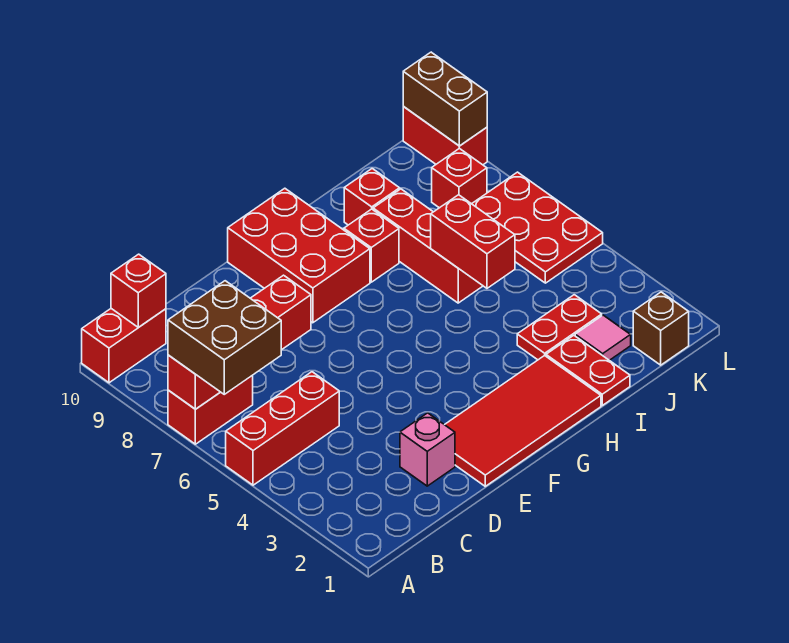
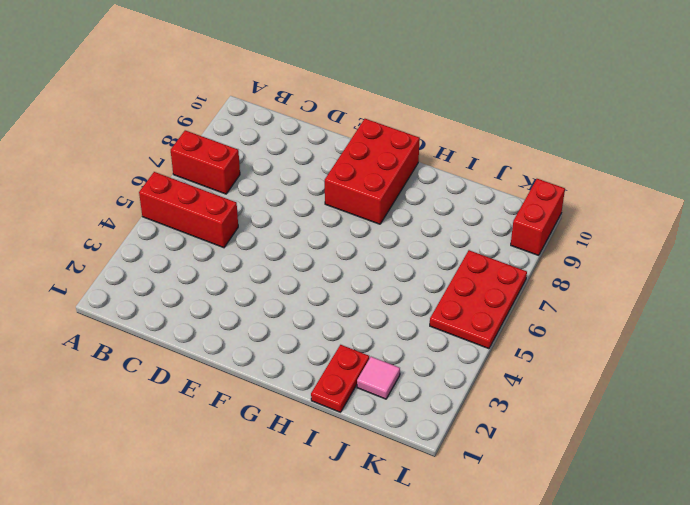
none -> red brick A10:B10 level 1
none -> pink brick D2 level 1
none -> red tile E1:H2 level 1

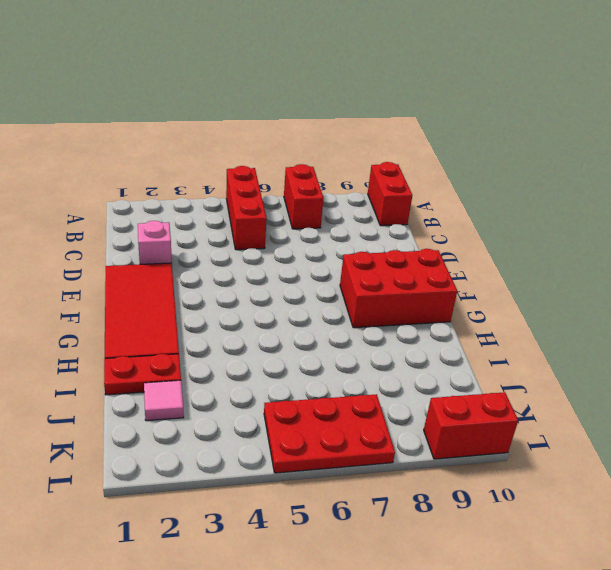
none -> red brick H8 level 1
none -> red plate I3:J3 level 1
none -> red brick I6:I8 level 1

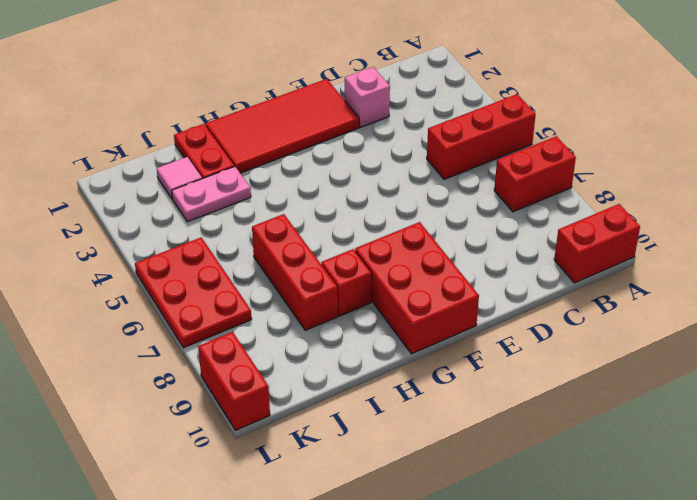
pink plate I3:J3 level 1 -> red plate I3:J3 level 1
none -> red brick I9 level 1
none -> brown brick K1 level 1
none -> red brick K8 level 1

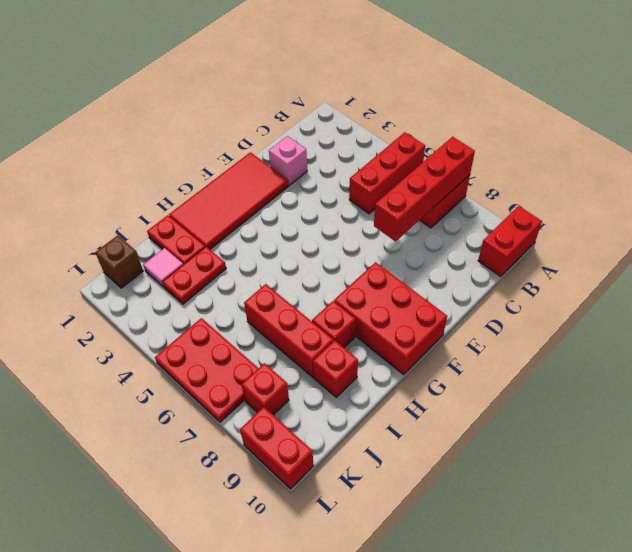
none -> red brick B10 level 2
none -> red brick I5:I6 level 2
none -> brown brick L9:L10 level 2

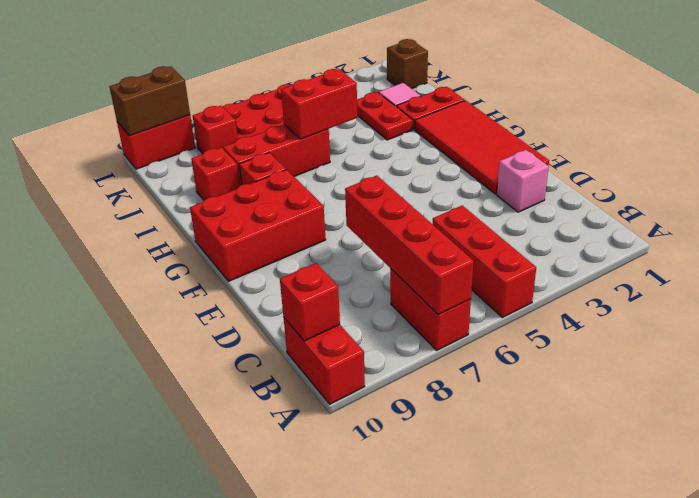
none -> brown brick A6:B7 level 3

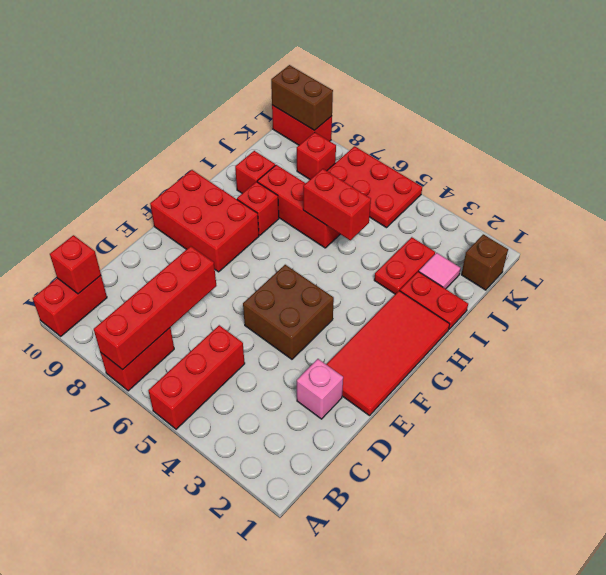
brown brick E4:F5 level 1 -> brown brick A6:B7 level 3

